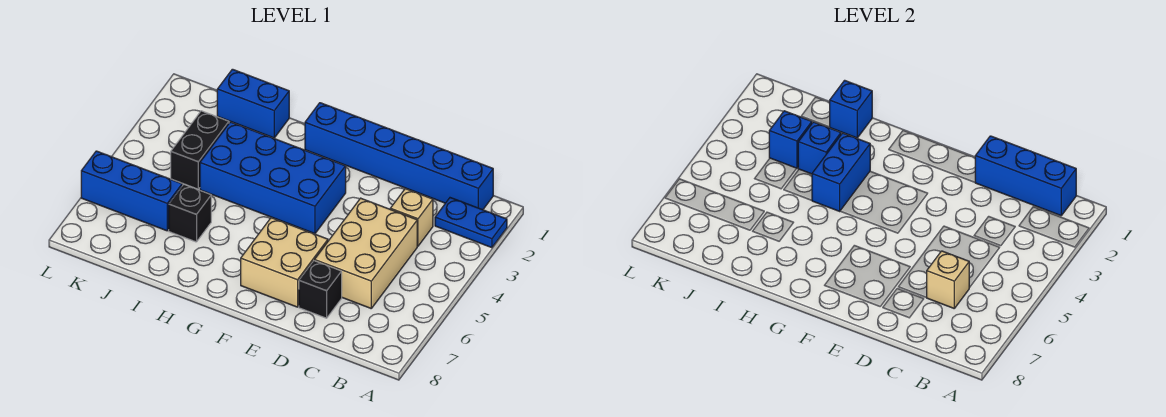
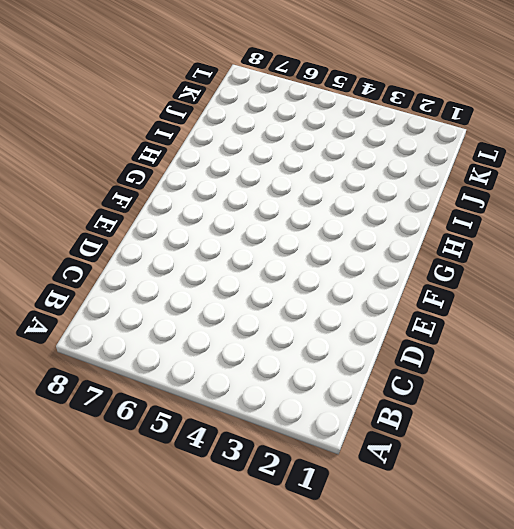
none -> blue plate A2:B2 level 1
none -> blue brick B1:G1 level 1
none -> tan brick C3 level 1

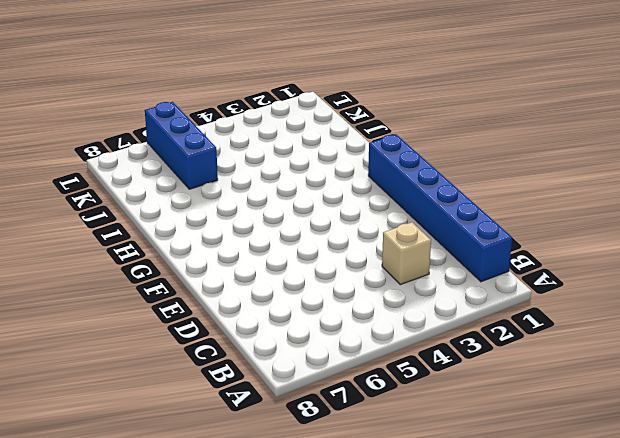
none -> blue plate A2:B2 level 1
none -> tan brick C4:D6 level 1
none -> black brick D7 level 1

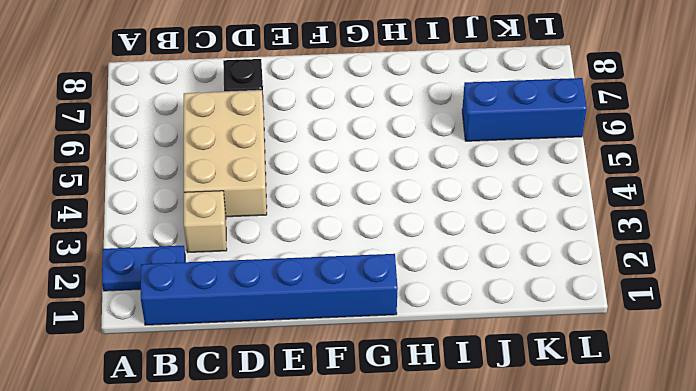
none -> tan brick E6:F7 level 1
none -> blue brick F3:I4 level 1
none -> blue brick I1:J1 level 1

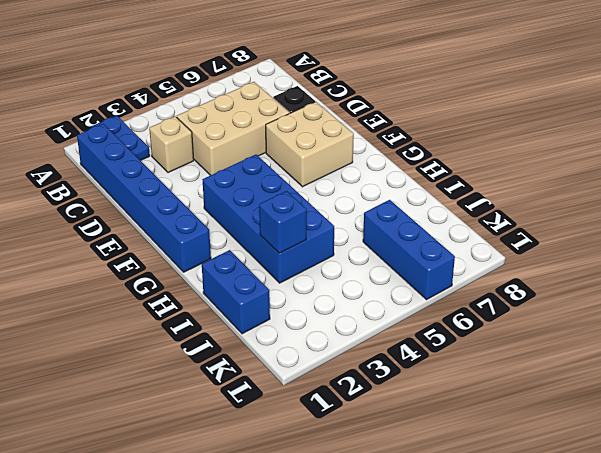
none -> black brick I6 level 1
none -> black brick J3:J4 level 1
none -> blue brick B1:D1 level 2

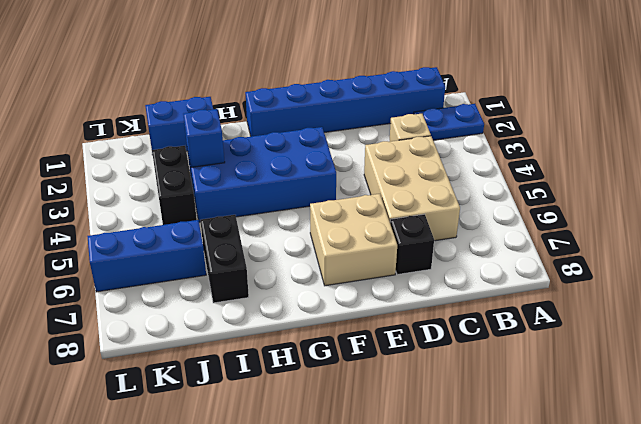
black brick I6:I7 level 1 -> black brick I6 level 1
none -> blue brick B1:D1 level 2
none -> tan brick C6 level 2
none -> blue brick H3:H4 level 2

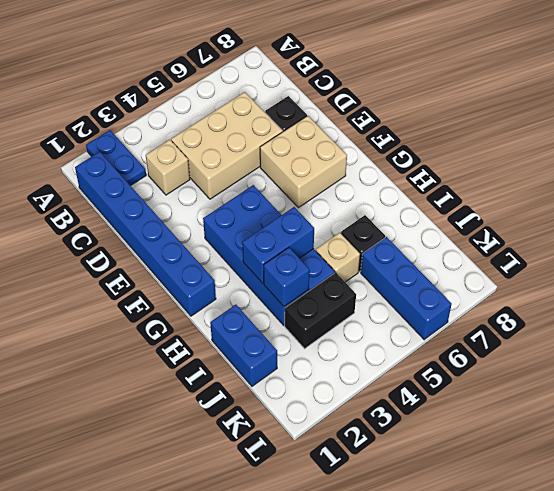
tan brick I5 level 1 -> tan brick C6 level 2
none -> blue brick B1:D1 level 2
none -> blue brick I1 level 2
none -> blue brick J3 level 2

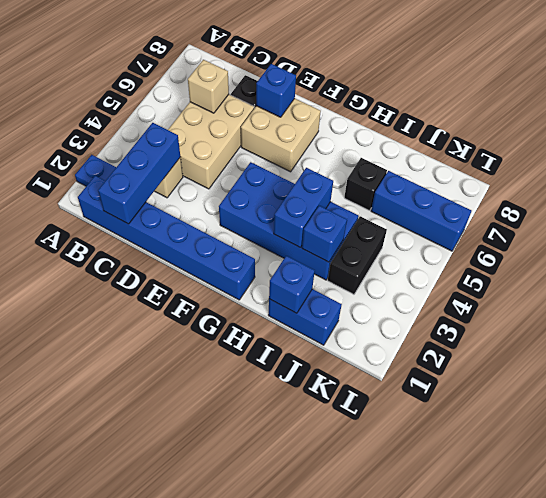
blue brick C1:C3 level 2 -> blue brick B1:D1 level 2
blue brick E7 level 2 -> blue brick J3 level 2

